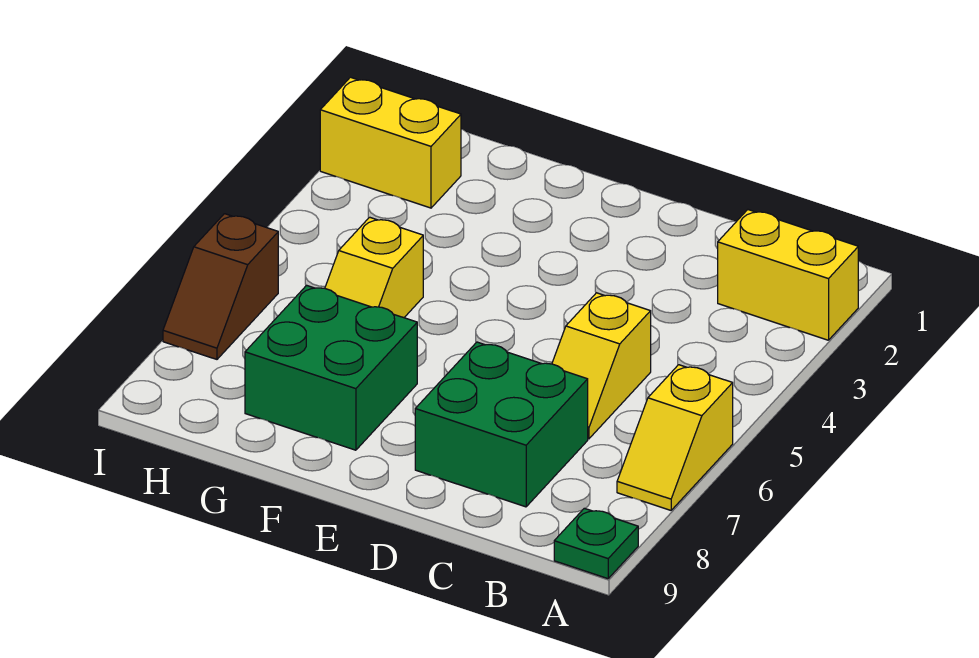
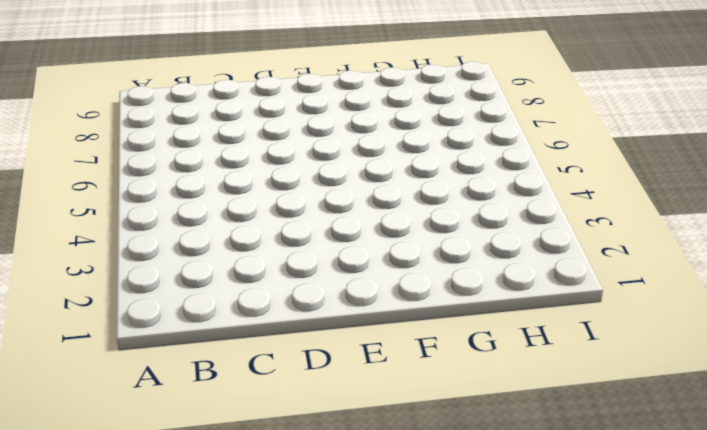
none -> yellow brick A2:B2 level 1
none -> yellow slope A6:A7 level 1 top 6

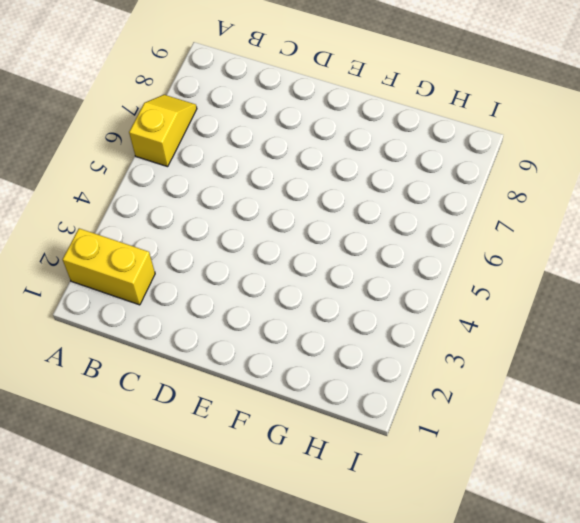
none -> green plate A9 level 1
none -> yellow slope C5:C6 level 1 top 5

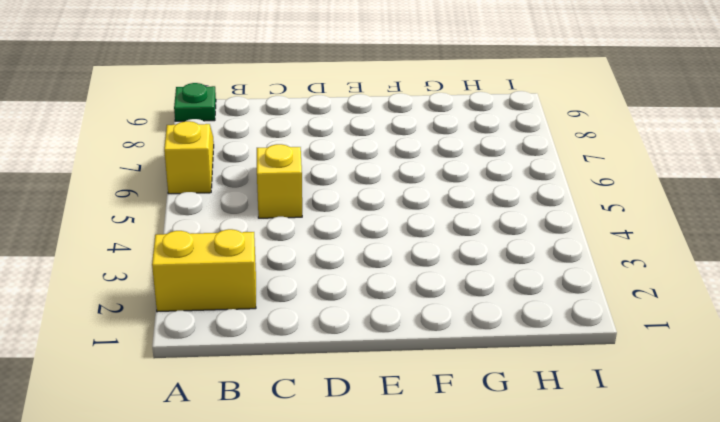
none -> green brick C7:D8 level 1
none -> green brick F7:G8 level 1

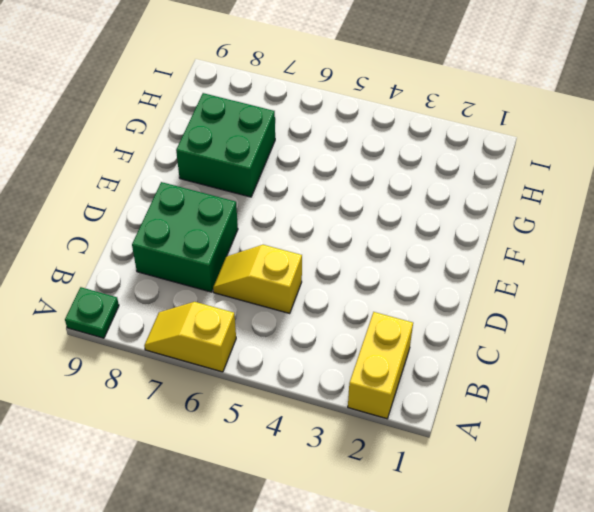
none -> yellow slope G5:G6 level 1 top 5
none -> yellow brick H2:I2 level 1

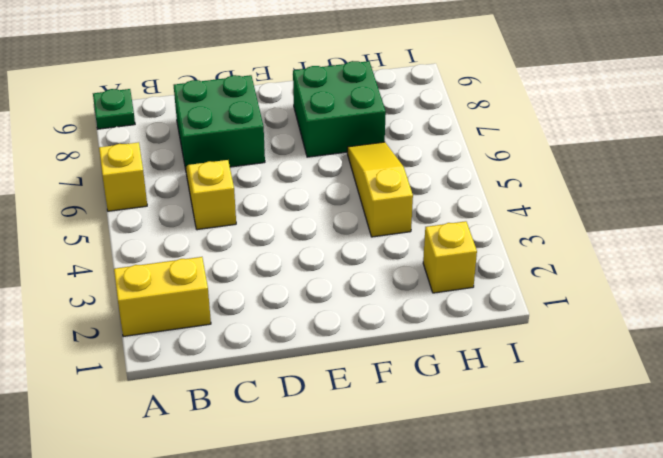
yellow slope G4:G6 level 1 top 4 -> yellow slope G5:G6 level 1 top 5
yellow brick H2 level 1 -> yellow brick H2:I2 level 1
none -> brown slope I6:I7 level 1 top 6

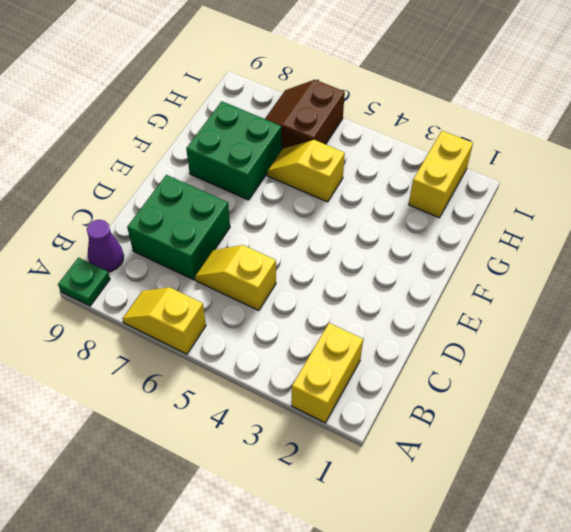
purple cone B9 level 1 -> none
brown slope H6:I7 level 1 top 6 -> brown slope I6:I7 level 1 top 6

